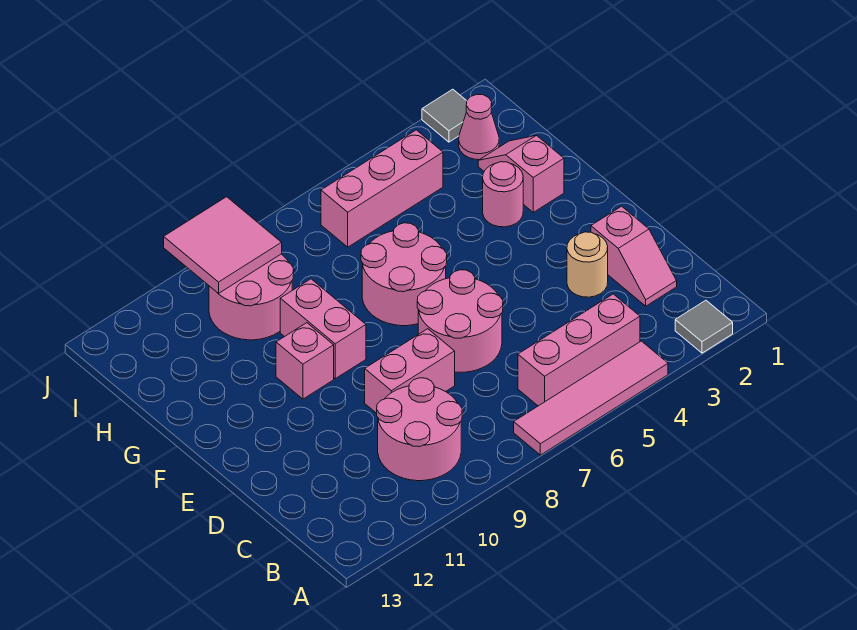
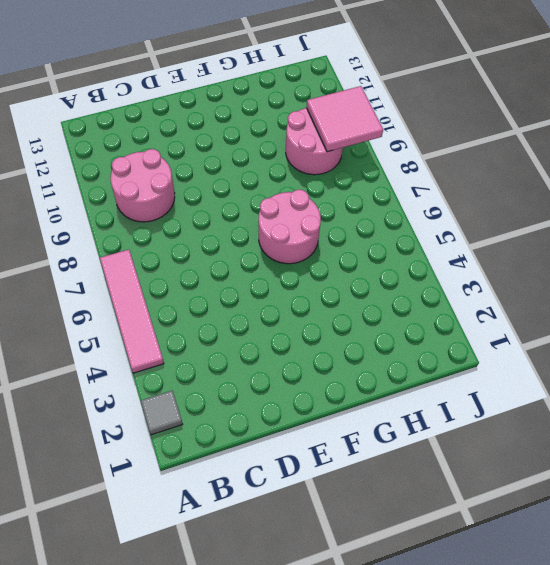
none -> pink brick B4:B6 level 1
none -> pink slope C2:D2 level 1 top D
none -> tan round brick D3 level 1

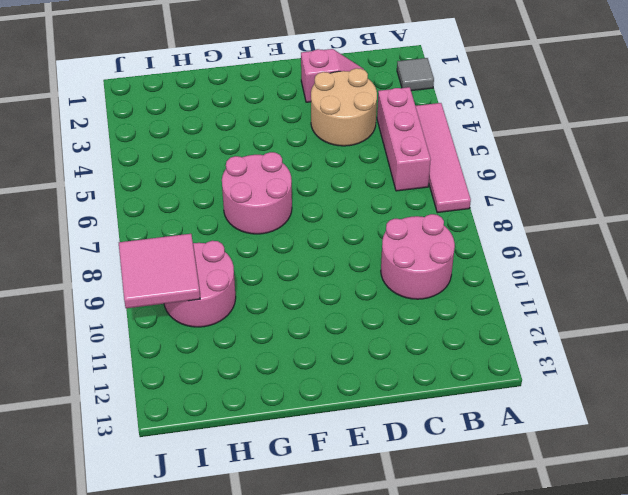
tan round brick C3:D4 level 1 -> tan round brick D3 level 1
none -> pink round brick D6:E7 level 1
none -> pink brick D8:D9 level 1
none -> pink brick F9:G9 level 1

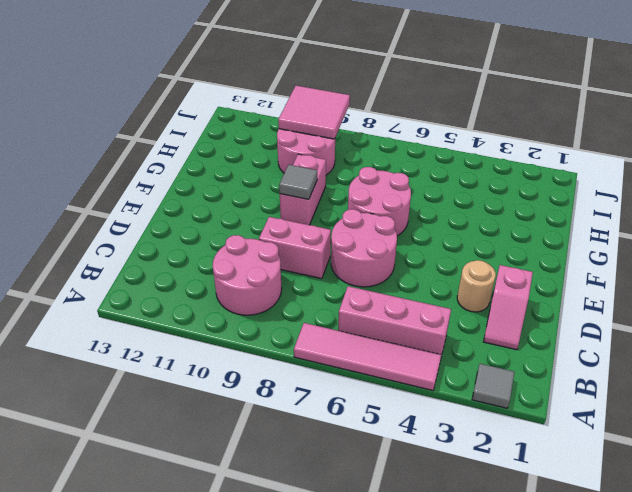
grey tile F9 level 2 -> grey tile J2 level 1
none -> pink brick F10 level 1
none -> pink slope G2:H2 level 1 top G
none -> pink round brick G3 level 1

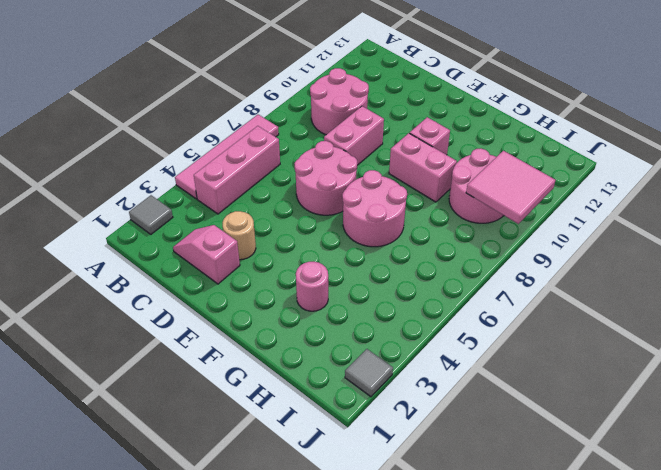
none -> pink slope G2:H2 level 1 top G
none -> pink cone I2 level 1
none -> pink brick I4:I6 level 1

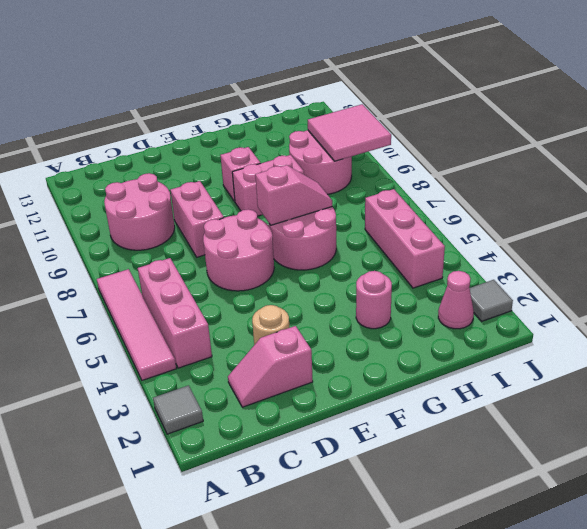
pink slope F7:G7 level 2 top F -> pink slope G2:H2 level 1 top G

